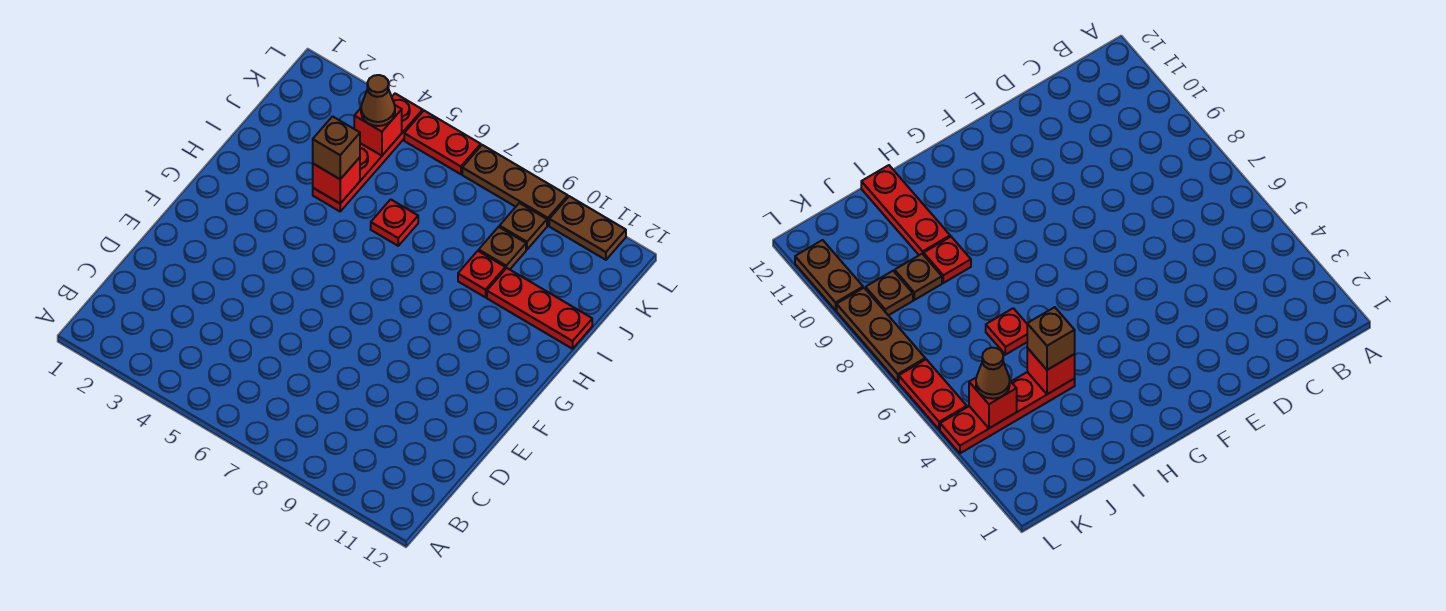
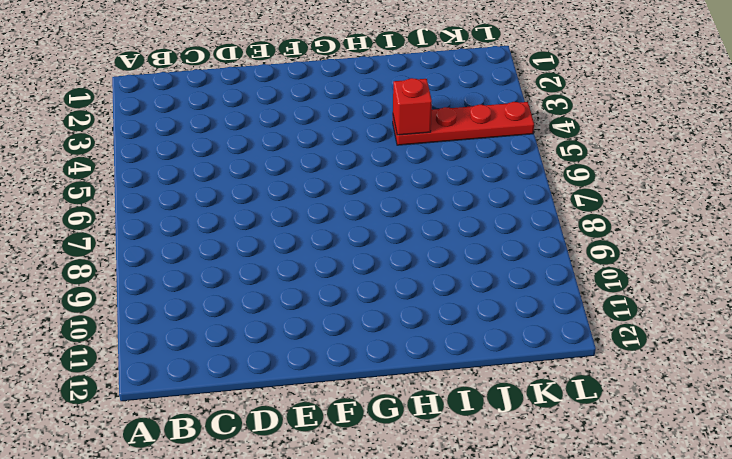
none -> red plate I6 level 1
none -> red plate I9 level 1
none -> red plate I10:I12 level 1

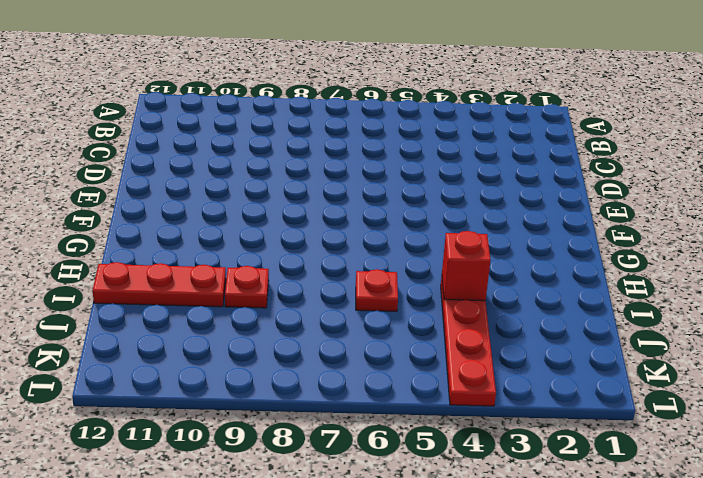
none -> brown plate J9 level 1
none -> brown plate K9 level 1
none -> red plate L5:L6 level 1

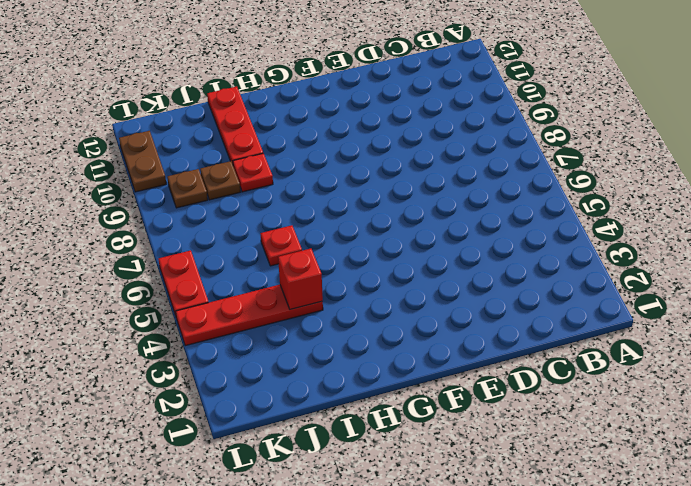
none -> brown plate L7:L9 level 1
none -> red brick K4 level 2
none -> brown brick I4 level 3

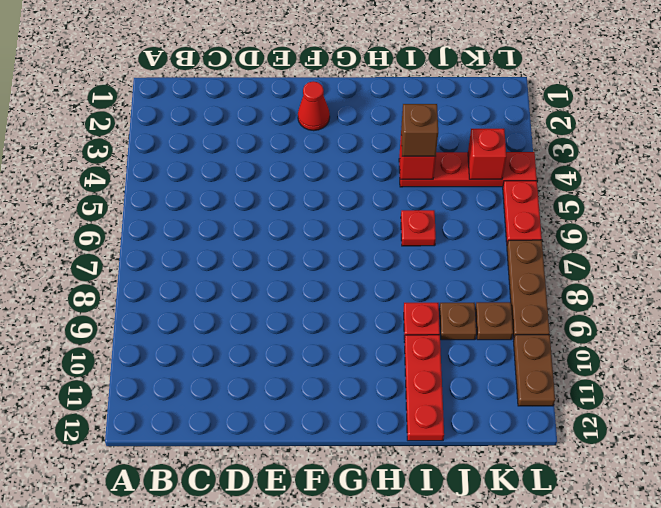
red cone F2 level 1 -> none
none -> brown cone K4 level 3

